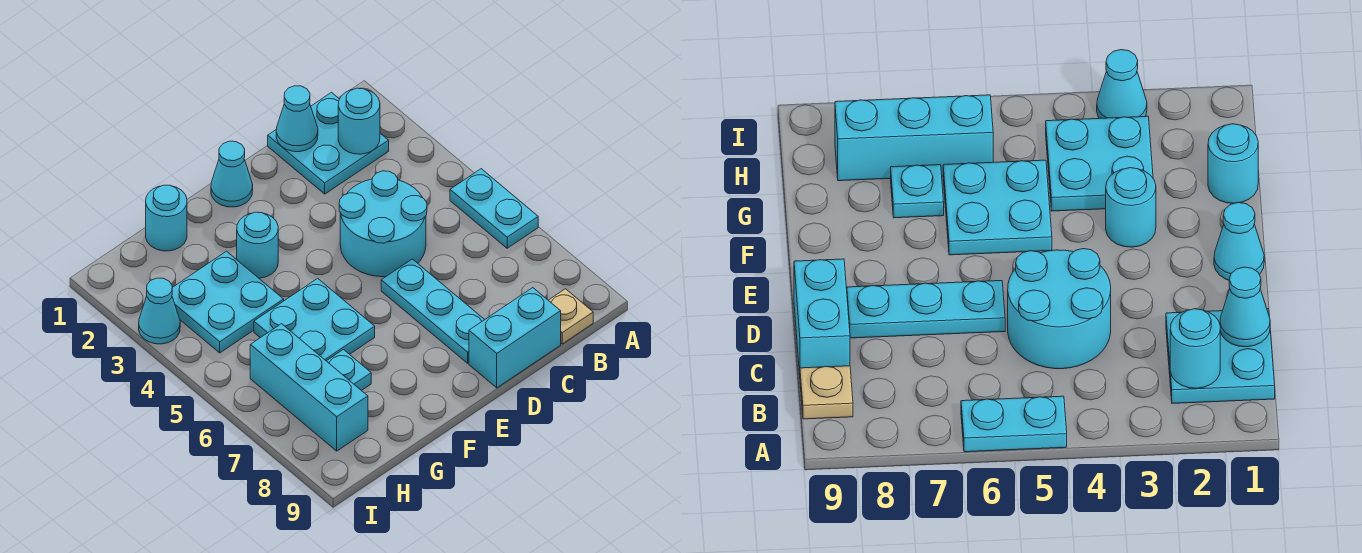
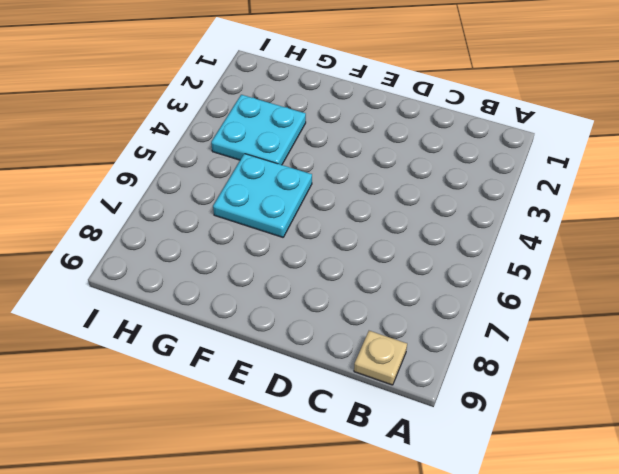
none -> cyan plate A5:A6 level 1
none -> cyan plate B1:C2 level 1
none -> cyan round brick C4:D5 level 1

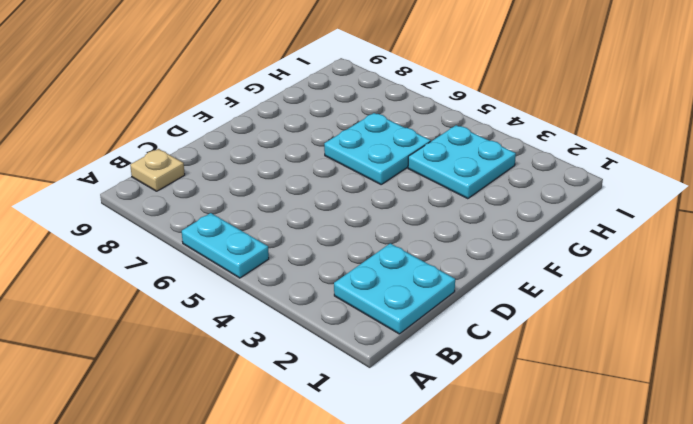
none -> cyan round brick C4:D5 level 1
none -> cyan brick C9:D9 level 1
none -> cyan plate D6:D8 level 1

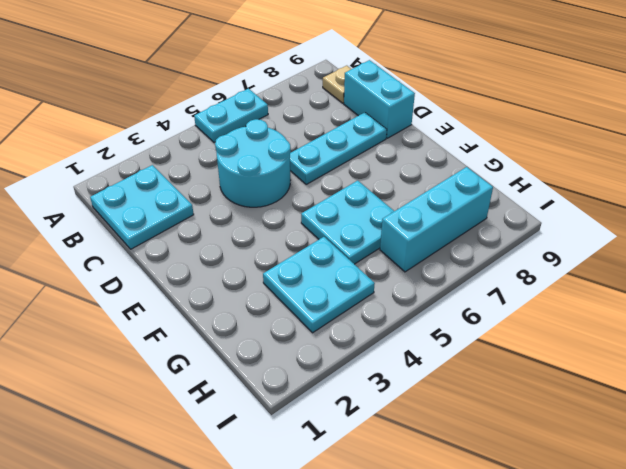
none -> cyan cone E1 level 1
none -> cyan round brick F3 level 1
none -> cyan round brick G1 level 1

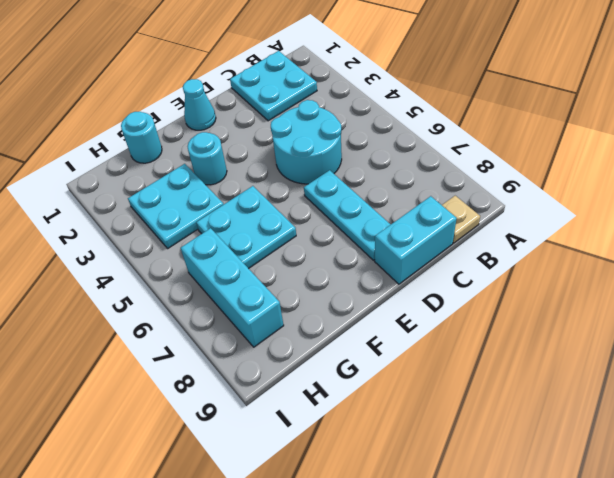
none -> cyan plate A5:A6 level 1
none -> cyan plate G7 level 1
none -> cyan cone I3 level 1

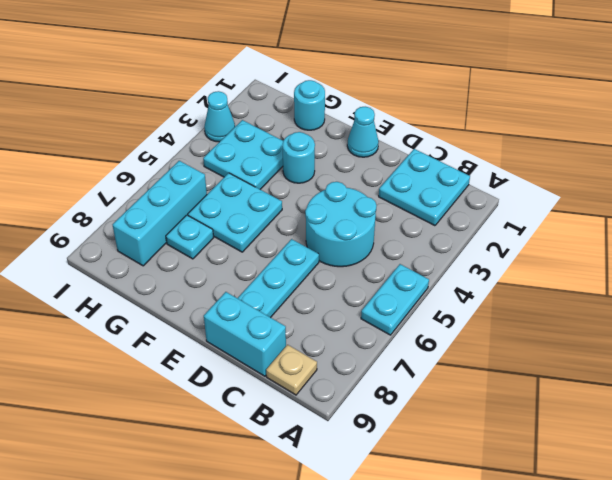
none -> cyan round brick B2 level 2
none -> cyan cone C1 level 2

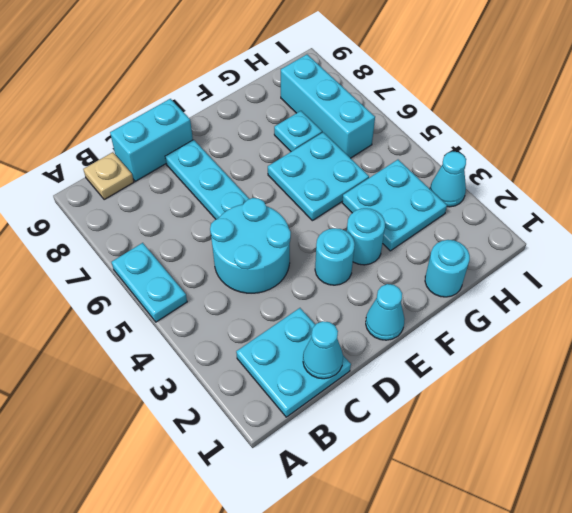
cyan round brick E3 level 1 -> cyan round brick B2 level 2

